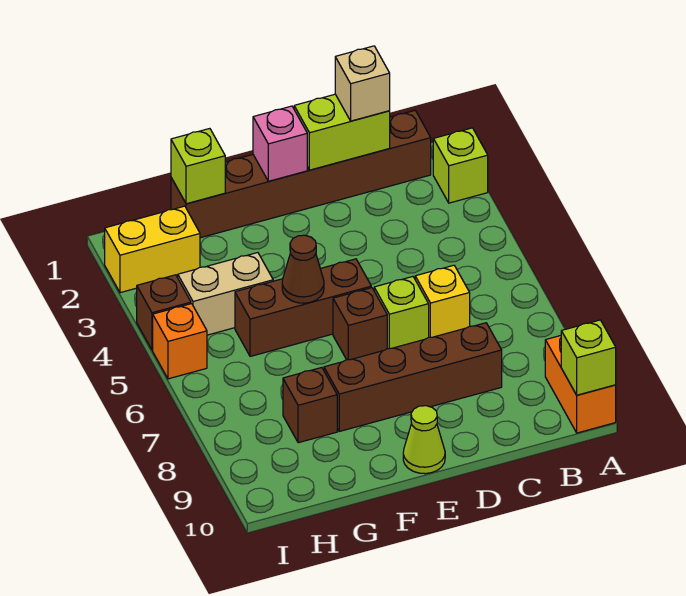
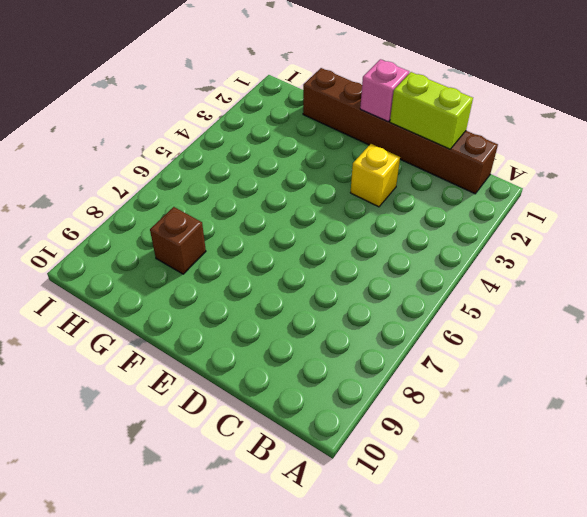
yellow brick D3 level 1 -> yellow brick C6 level 1
none -> lime brick A2 level 1
none -> orange brick A9:A10 level 1
none -> brown brick C8:F8 level 1

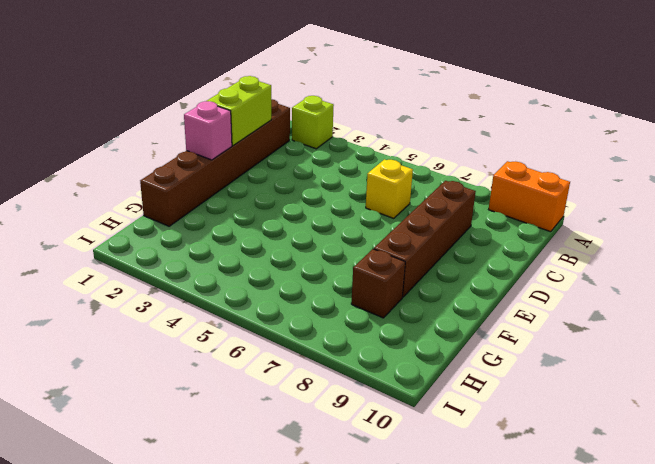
none -> lime brick D6 level 1
none -> brown brick E5:G5 level 1
none -> brown brick E6 level 1

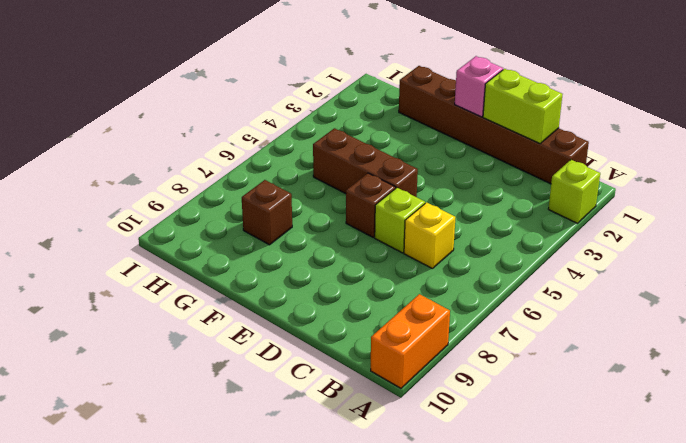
none -> brown brick C8:F8 level 1
none -> lime cone E10 level 1
none -> tan brick G4:H4 level 1

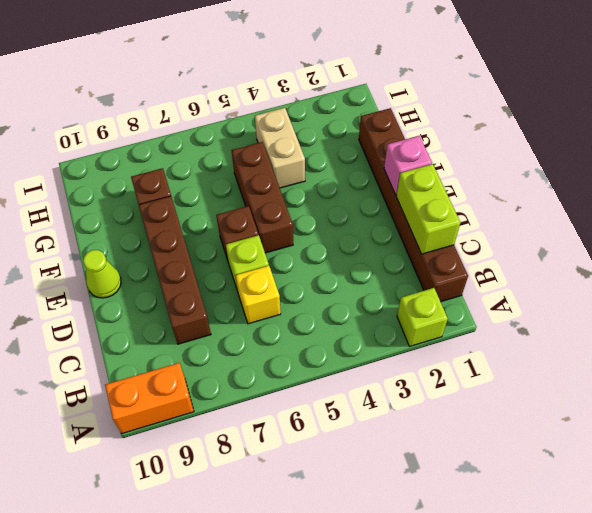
none -> yellow brick H2:I2 level 1
none -> brown brick I4 level 1
none -> orange brick I5 level 1

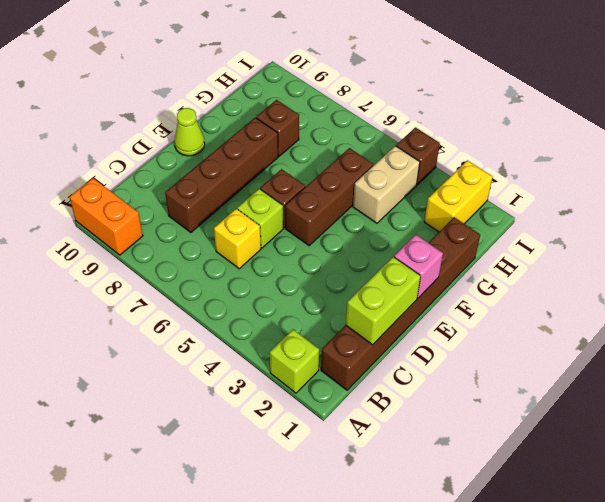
none -> orange brick I5 level 1
none -> lime brick A10 level 2
none -> brown cone F5 level 2

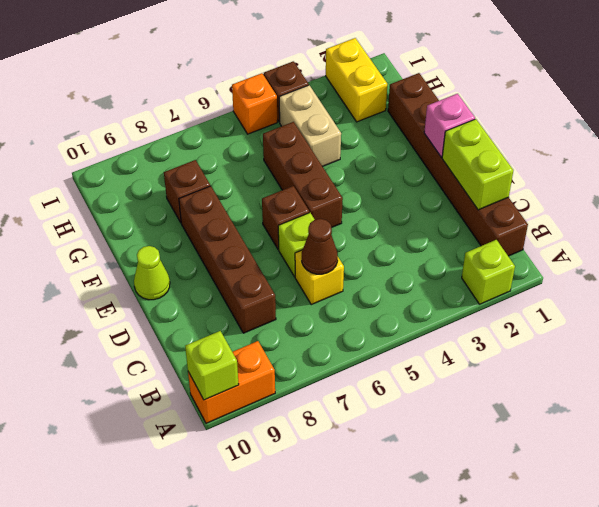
brown cone C6 level 2 -> brown cone F5 level 2
none -> lime brick G1 level 2
none -> tan brick C1 level 3

